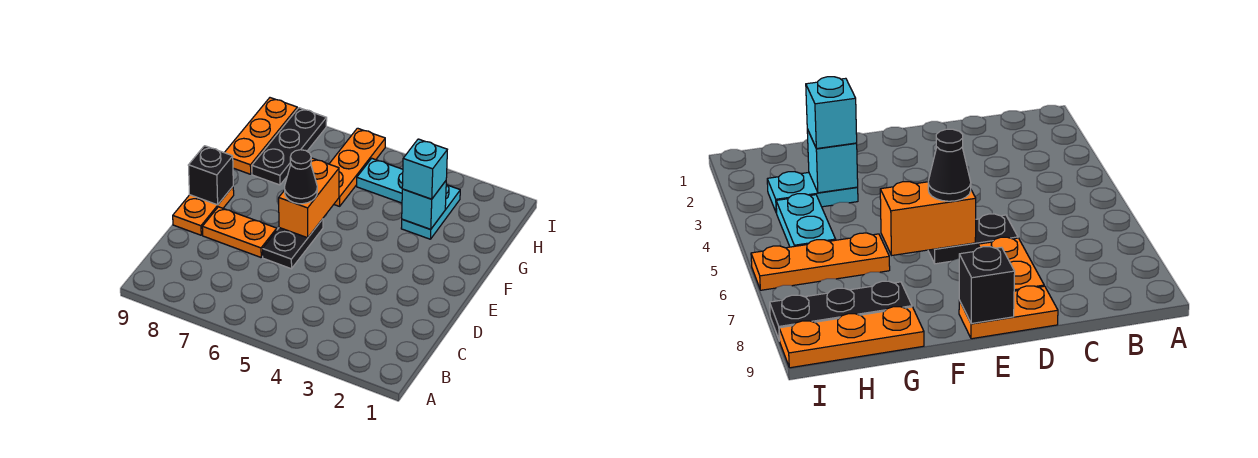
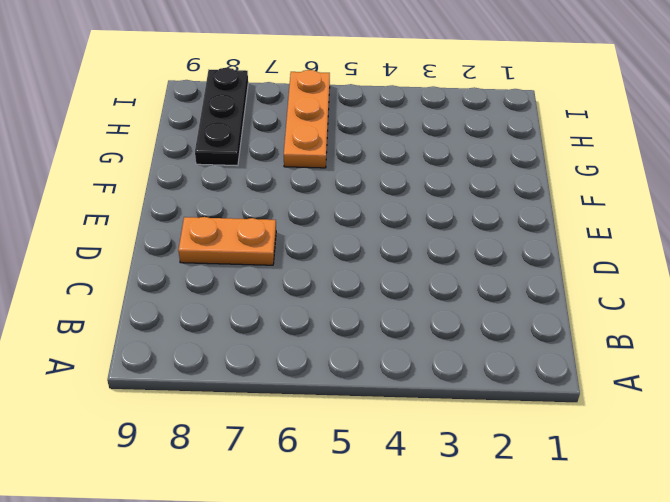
none -> black plate D6:E6 level 1
none -> orange plate D9:E9 level 1
none -> cyan plate G3:H3 level 1

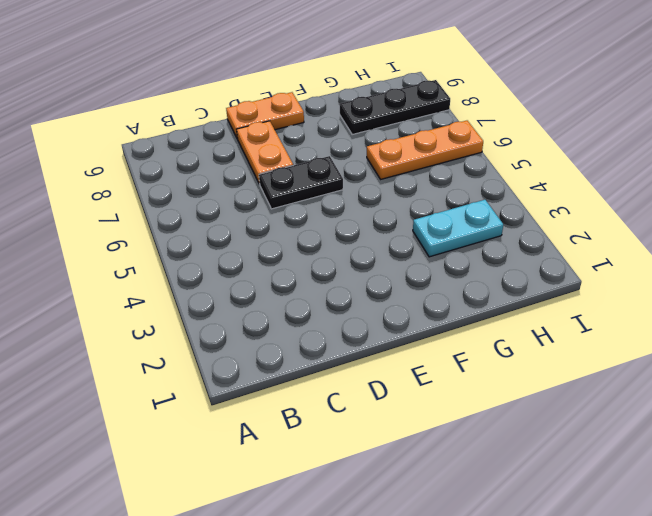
none -> orange plate G9:I9 level 1
none -> cyan plate H4:H5 level 1
none -> orange brick E6:F6 level 2

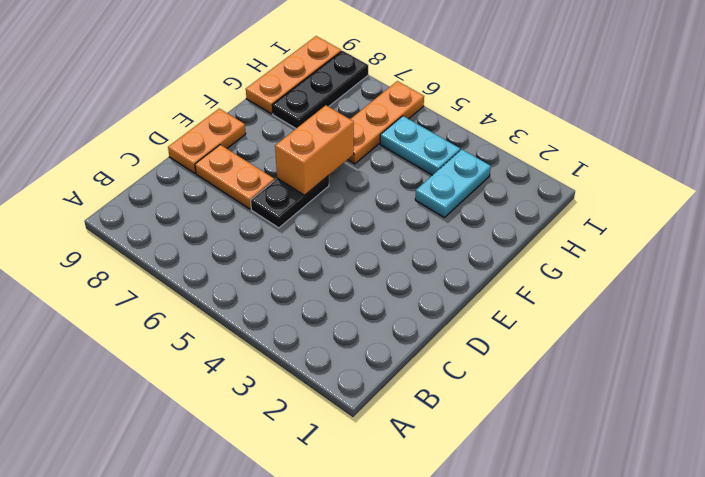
none -> black brick E9 level 2
none -> cyan brick G3 level 2
none -> black cone E6 level 3

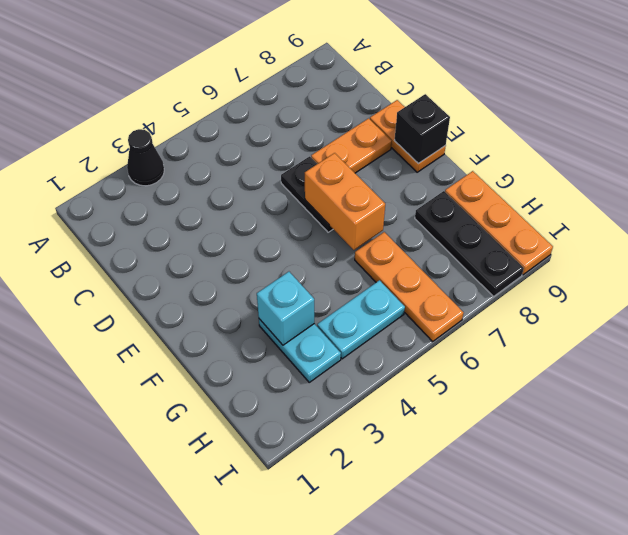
black cone A3 level 1 -> black cone E6 level 3
none -> cyan brick G3 level 3

